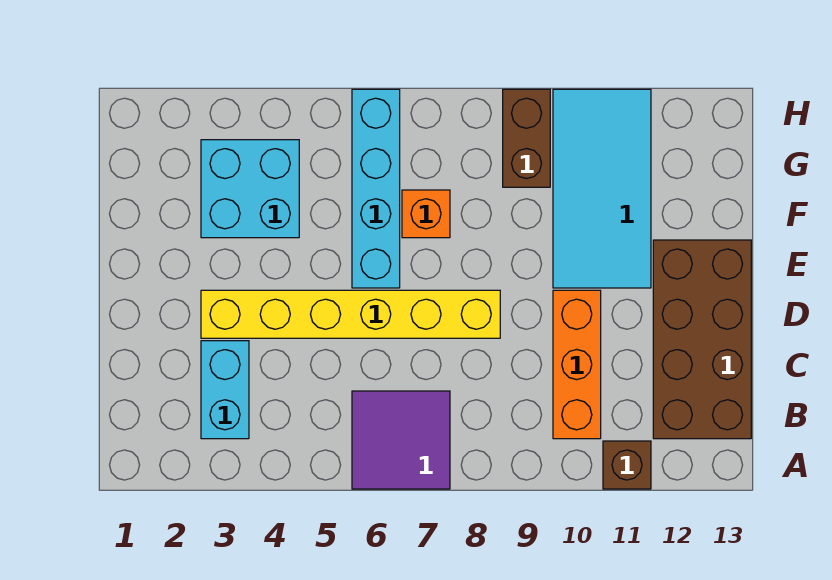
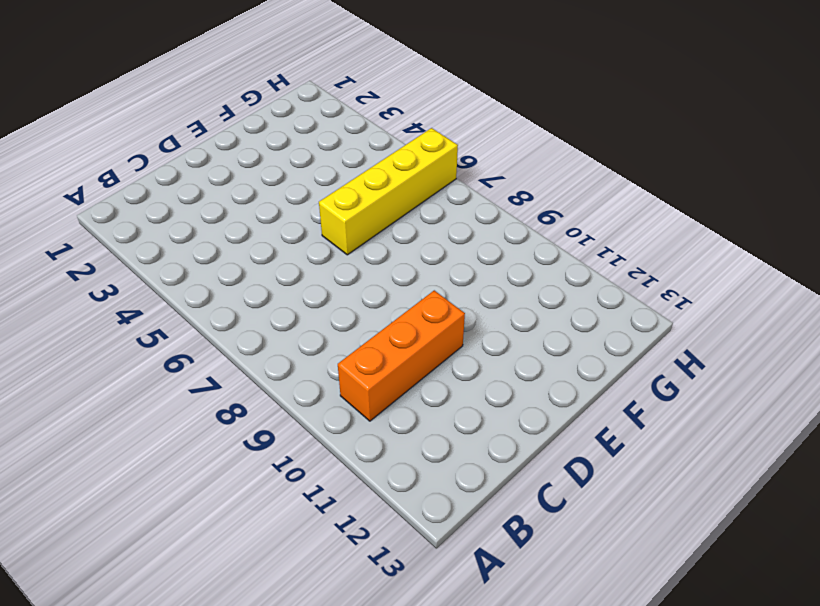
yellow brick E6:H6 level 1 -> cyan brick E6:H6 level 1
none -> purple tile A6:B7 level 1
none -> brown brick A11 level 1

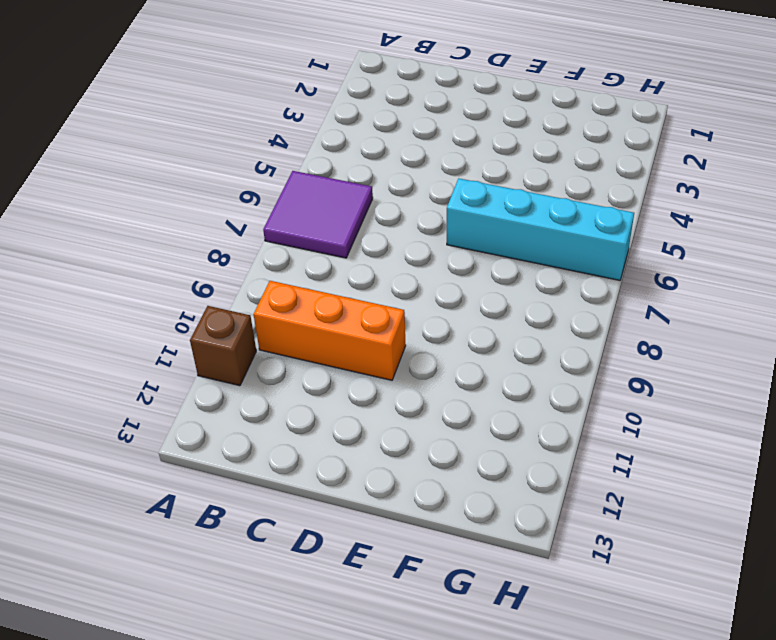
none -> cyan brick B3:C3 level 1
none -> brown brick B12:E13 level 1

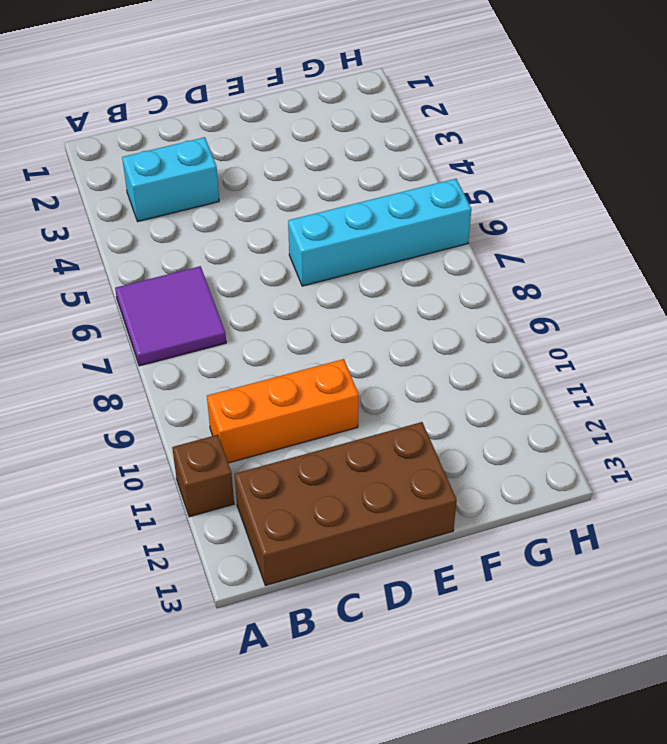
none -> yellow brick D3:D8 level 1
none -> cyan tile E10:H11 level 1

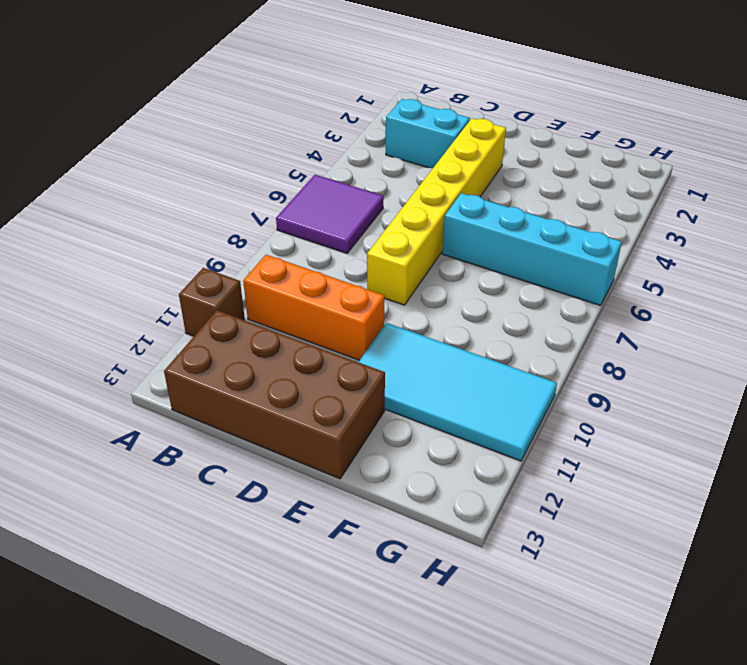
none -> cyan brick F3:G4 level 1
none -> orange brick F7 level 1

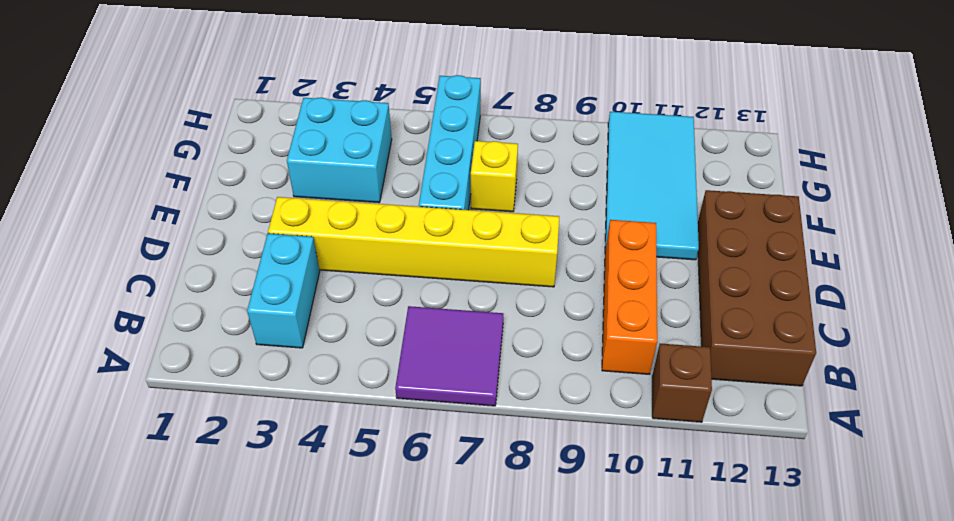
yellow brick F7 level 1 -> orange brick F7 level 1
none -> brown brick G9:H9 level 1

